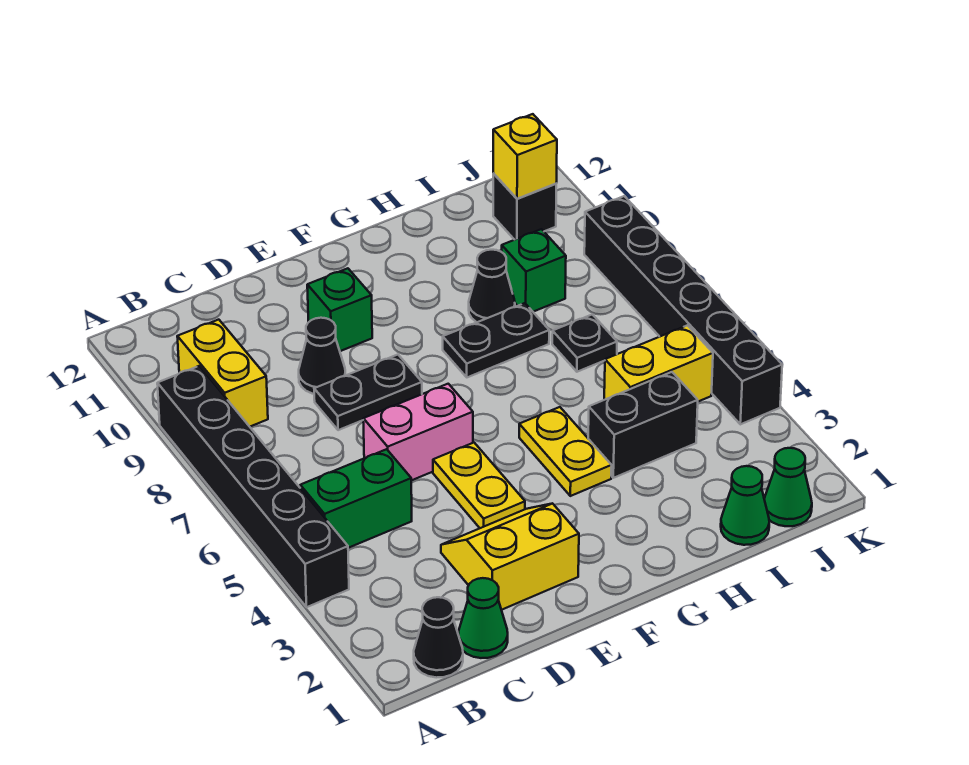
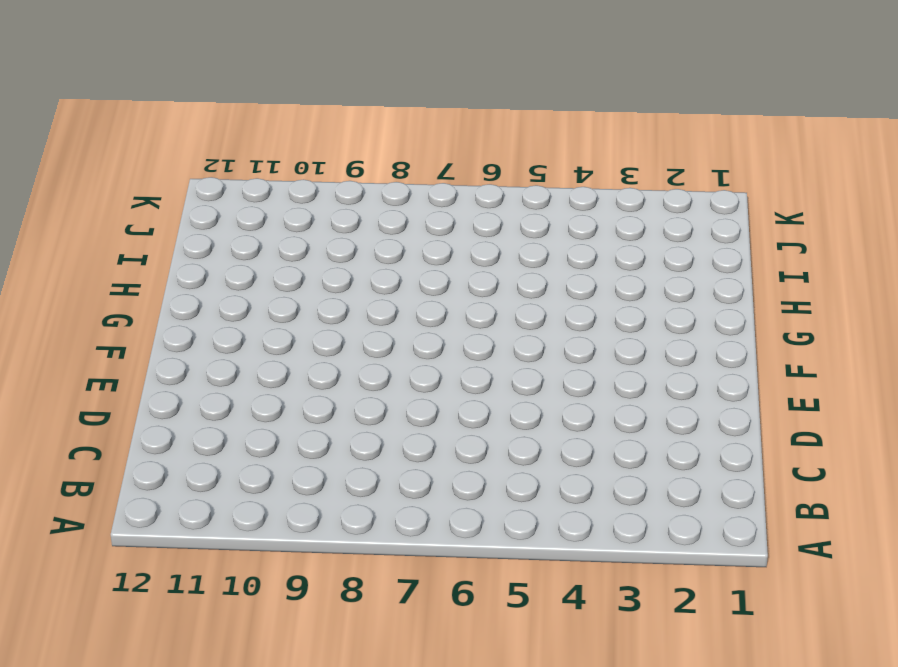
none -> black brick A4:A9 level 1
none -> black cone B1 level 1
none -> green brick B5:C5 level 1

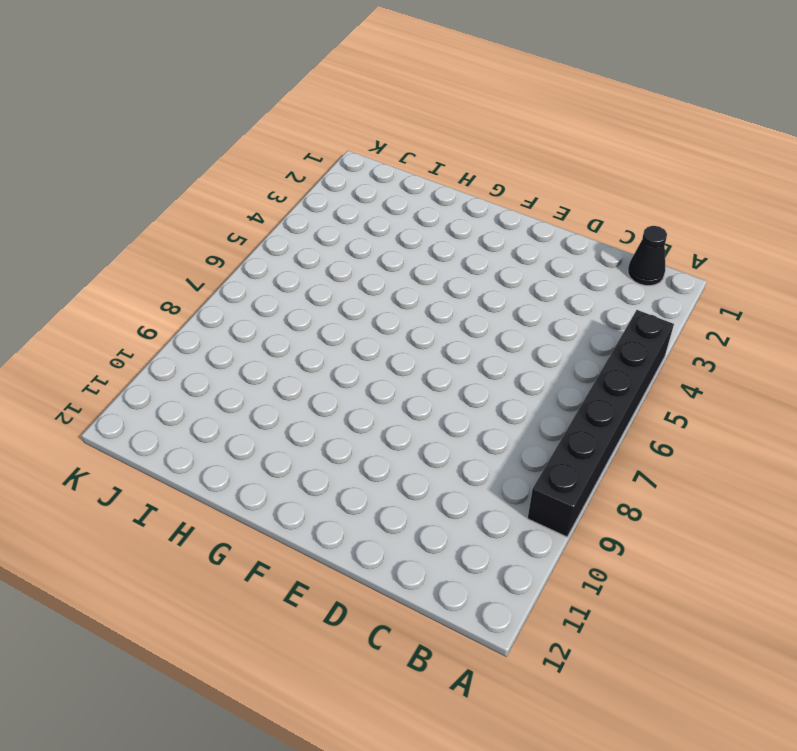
none -> green brick B5:C5 level 1
none -> yellow brick B9:B10 level 1
none -> green cone C1 level 1

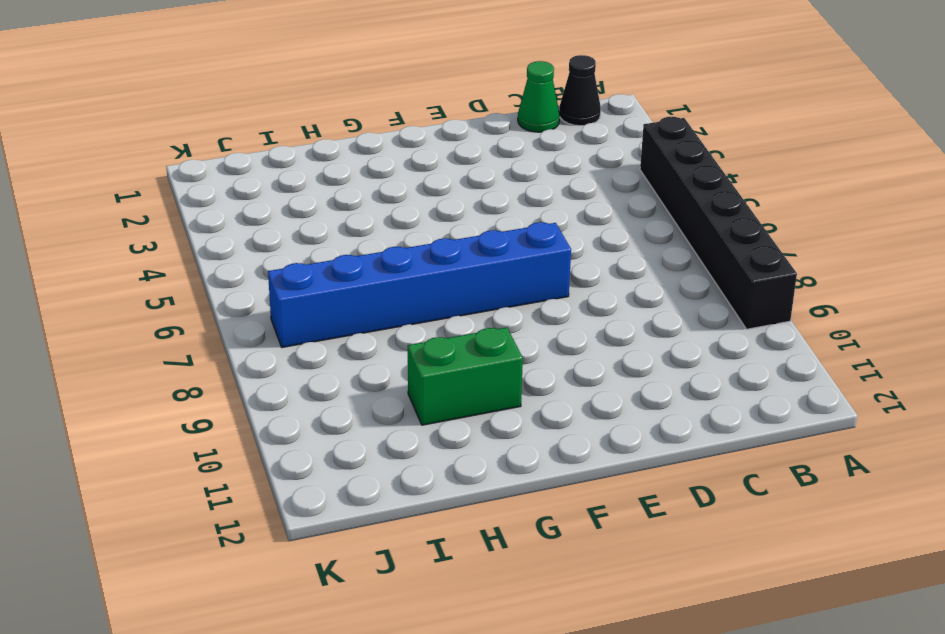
blue brick E7:J7 level 1 -> black plate I7 level 1
green brick G10:H10 level 1 -> green brick B5:C5 level 1
none -> yellow brick B9:B10 level 1
none -> yellow slope D2:E3 level 1 top 2
none -> pink brick D6:E6 level 1

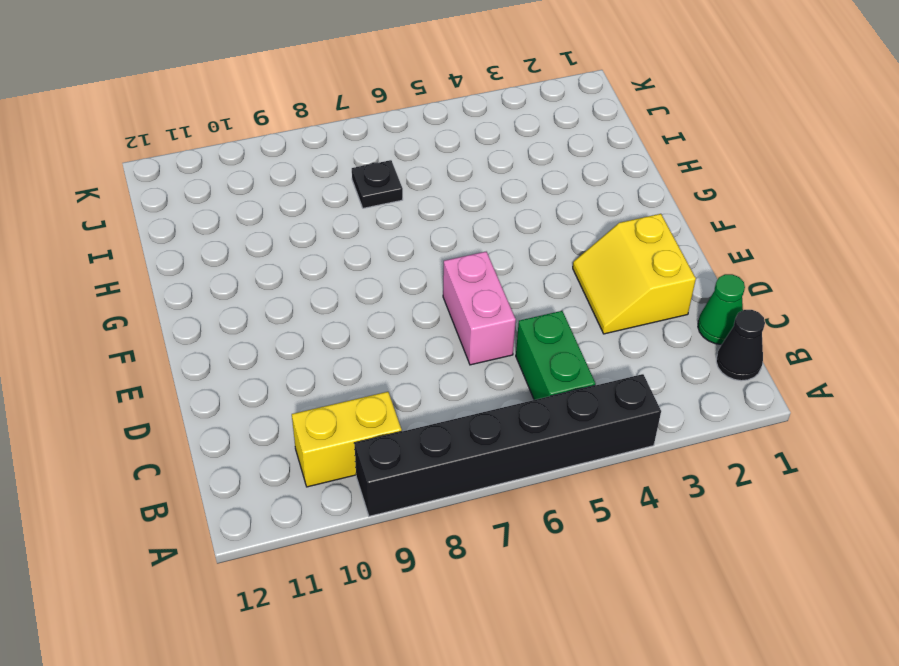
none -> black plate D8:E8 level 1
none -> black cone D9 level 1
none -> yellow plate E4:E5 level 1

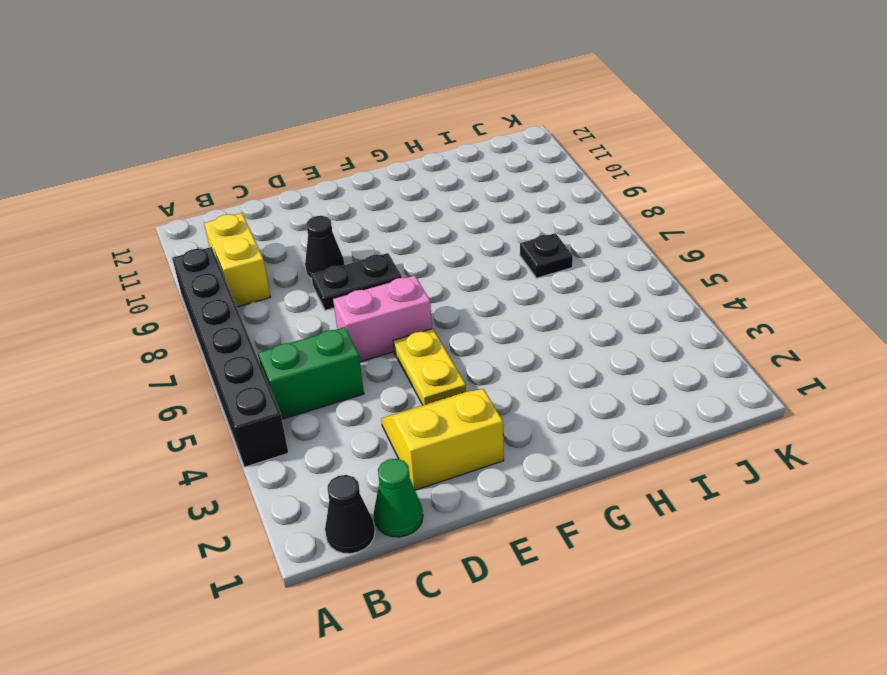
none -> green brick E10 level 1
none -> yellow plate G4:G5 level 1
none -> black plate G8:H8 level 1

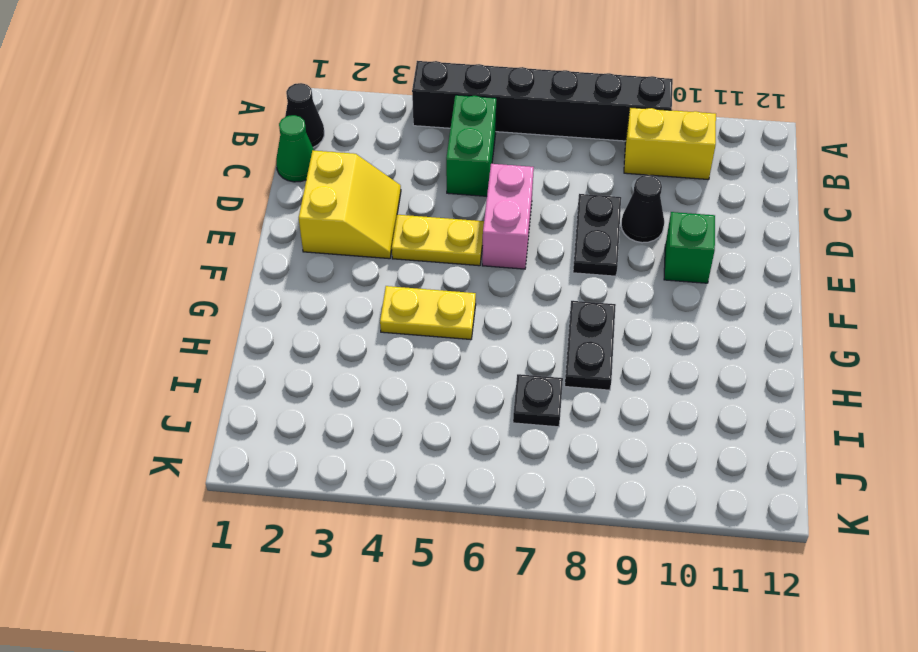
none -> black brick H4:I4 level 1
none -> black cone H9 level 1
none -> green cone I1 level 1

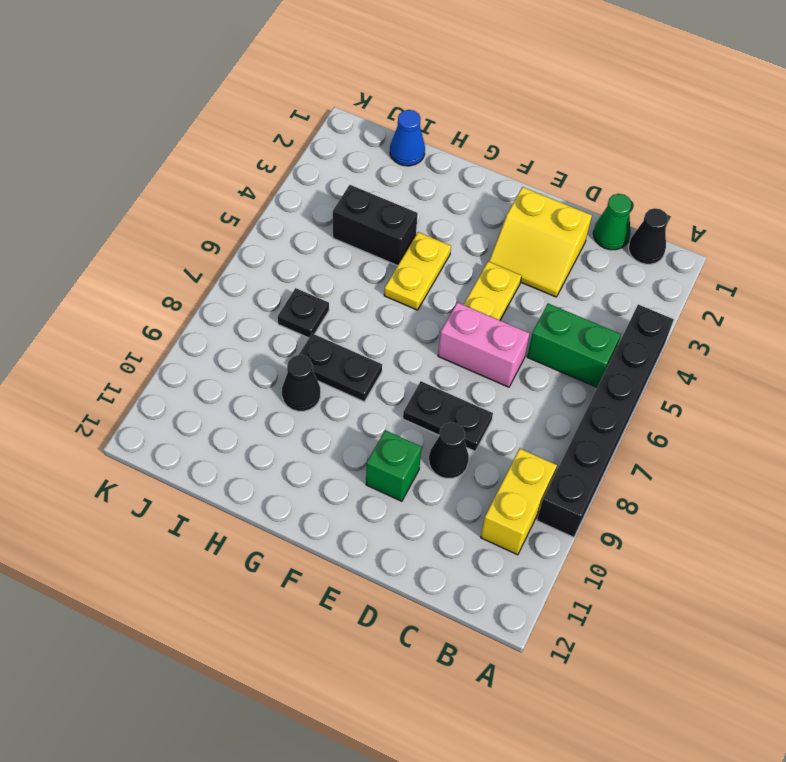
blue cone I1 level 1 -> green cone I1 level 1
none -> yellow brick I5:J5 level 1
none -> green brick I9 level 1
none -> green cone J1 level 1

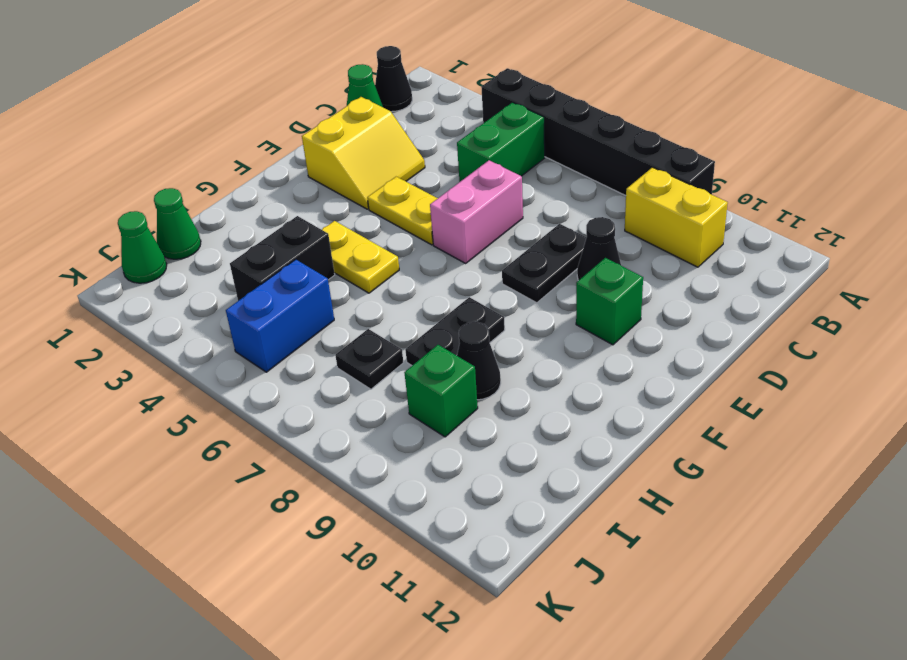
blue brick I5:J5 level 1 -> yellow brick I5:J5 level 1
none -> black brick J11 level 1
none -> black brick K4:K9 level 1
none -> yellow brick J11 level 2

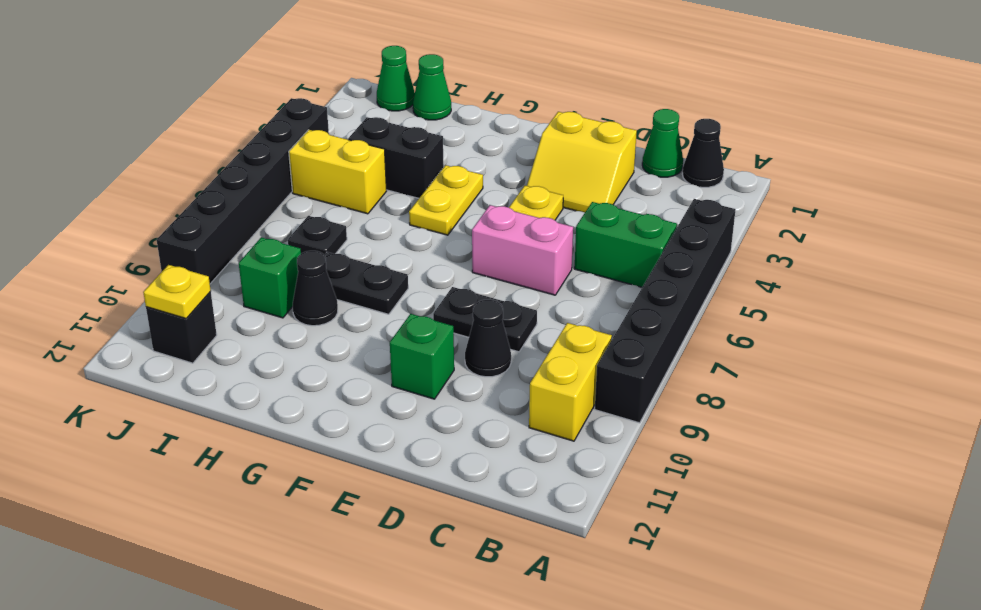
yellow plate J11 level 2 -> yellow brick J11 level 2

